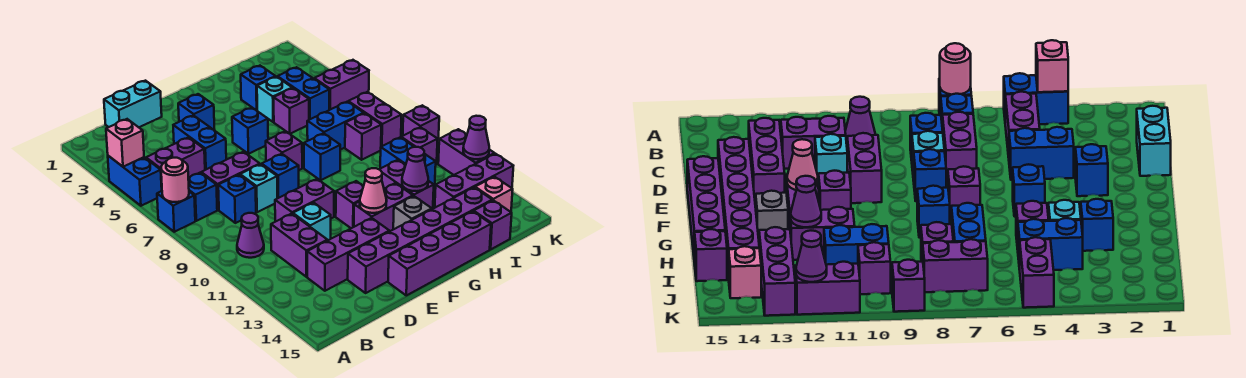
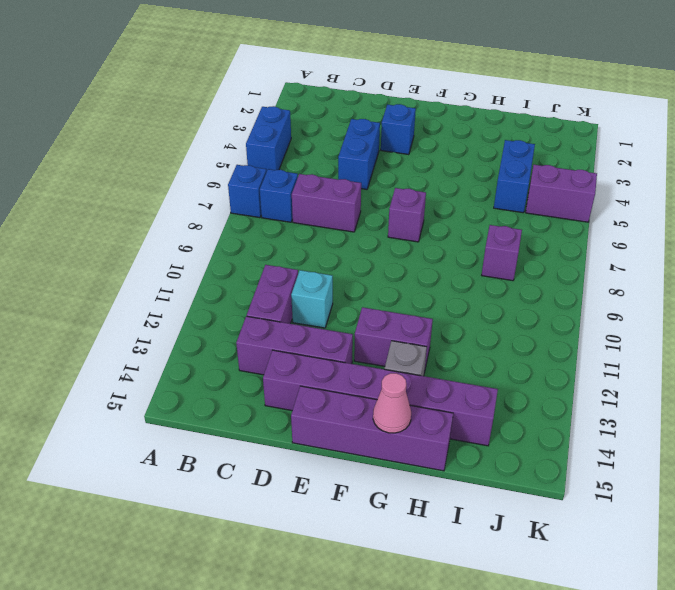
pink cone G15 level 2 -> pink cone F12 level 2
none -> purple brick B5:C5 level 1
none -> purple cone B10 level 1
none -> cyan brick C1:D1 level 1
none -> blue brick C8 level 1

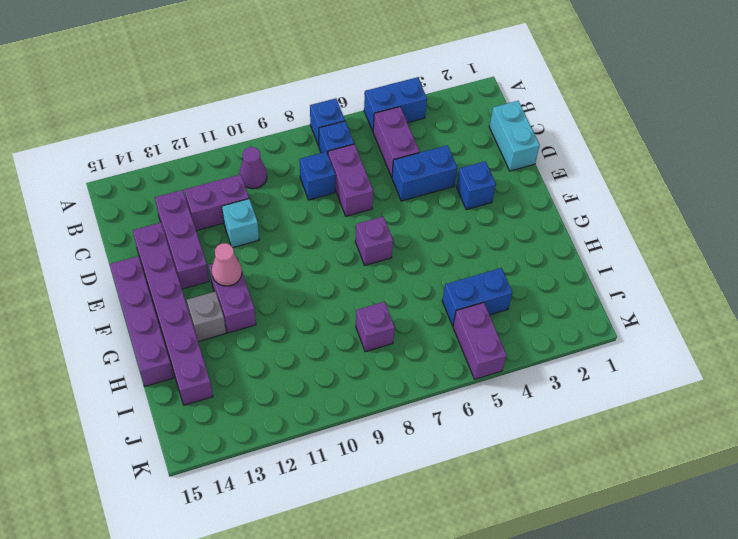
none -> cyan brick D8 level 1
none -> purple brick D10:E10 level 1
none -> blue brick E8 level 1
none -> blue brick F5 level 1

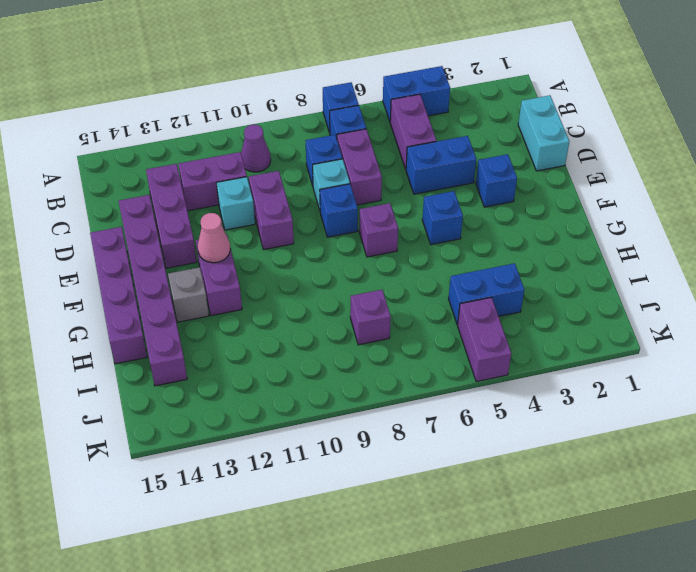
none -> purple brick F11 level 1
none -> blue brick G8 level 1
none -> blue brick H3 level 1
none -> cyan brick H4 level 1

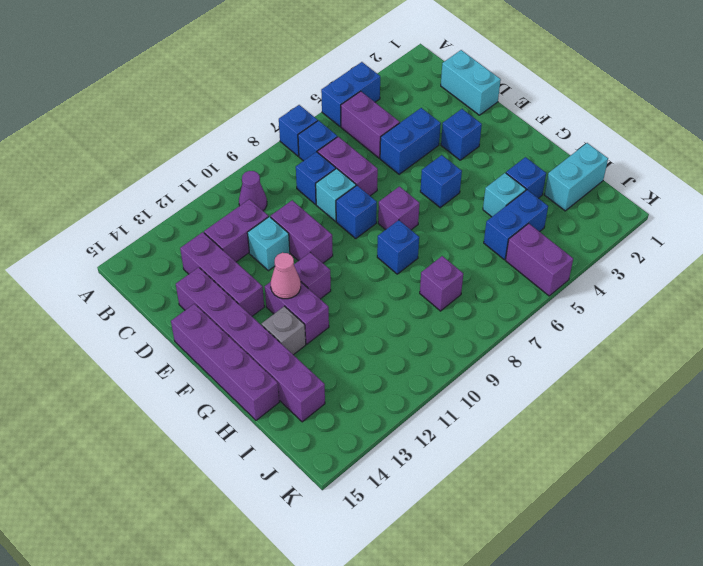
cyan brick I1:I2 level 1 -> none
none -> purple brick H5 level 1
none -> blue brick H7:I7 level 1
none -> purple brick H11:H12 level 1
none -> blue brick I10:I11 level 1

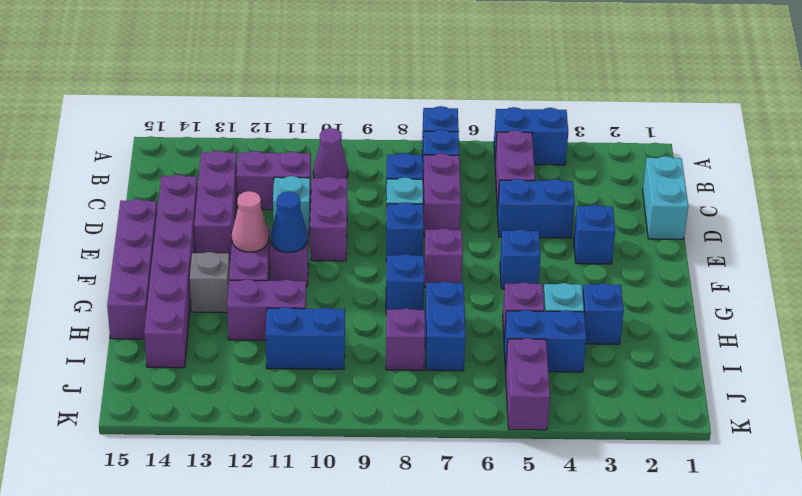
blue cone F11 level 2 -> none
none -> purple brick I13:K13 level 1
none -> purple brick I15 level 1
none -> purple brick J7:J8 level 1
none -> purple brick J10 level 1

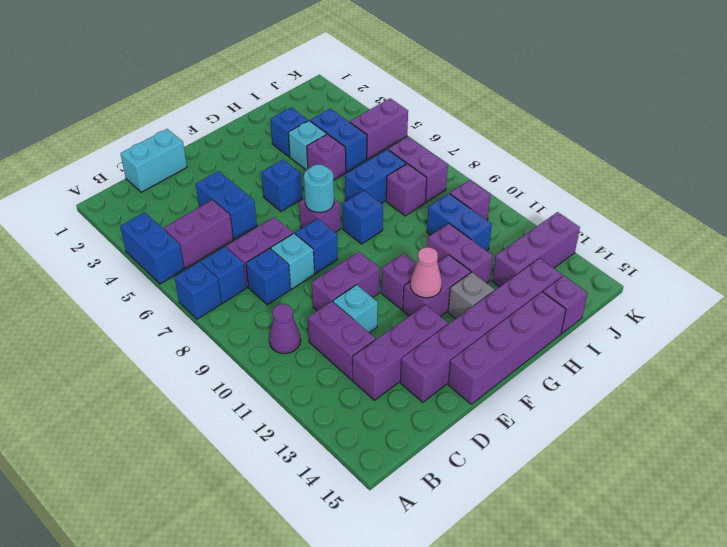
cyan round brick F7 level 2 -> none
none -> blue brick E3 level 1
none -> pink brick J14 level 1
none -> purple brick K9 level 1
none -> purple brick K11:K12 level 1

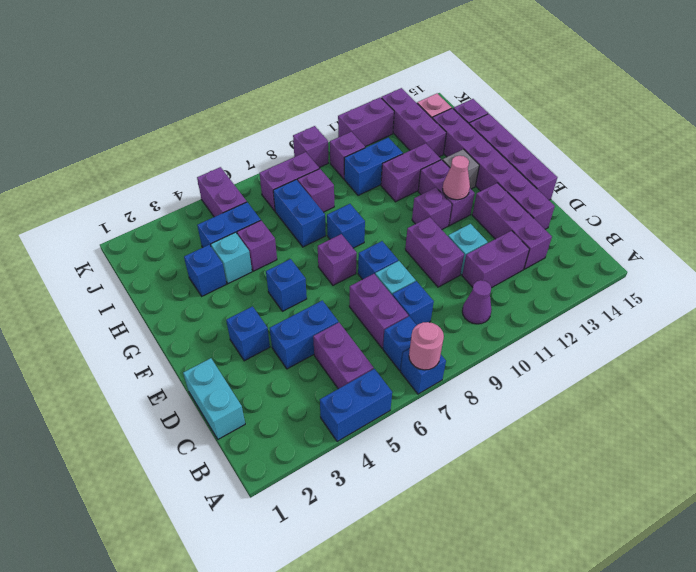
none -> pink brick A4 level 2
none -> purple cone H12 level 2
none -> purple cone K12 level 2

